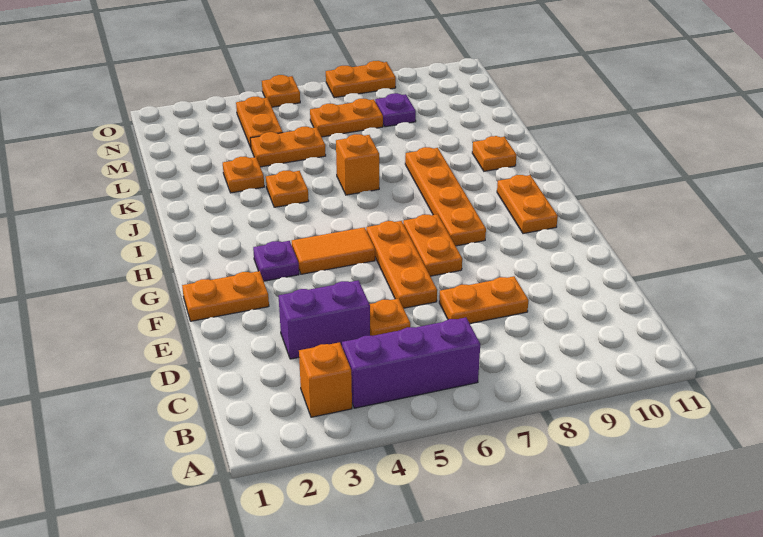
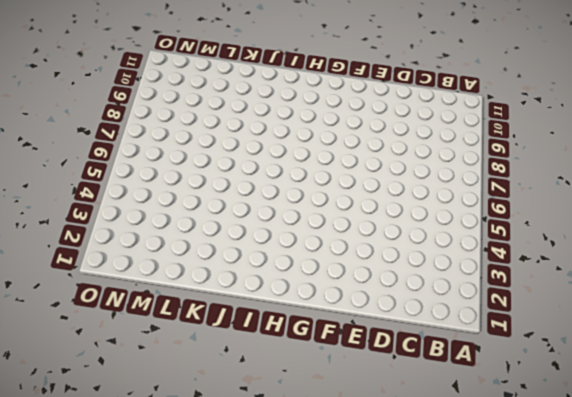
none -> orange brick B3 level 1
none -> purple brick B4:B6 level 1
none -> purple brick D3:D4 level 1

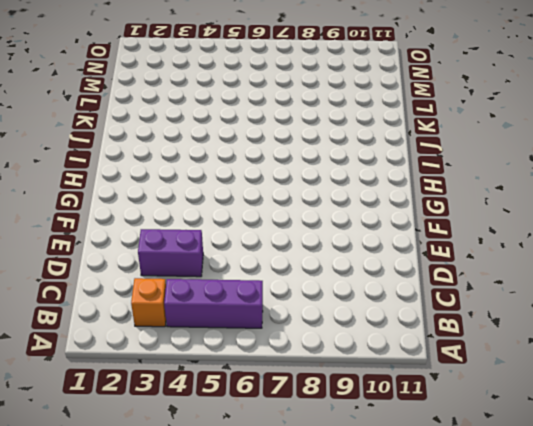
none -> orange plate D5 level 1
none -> orange plate D7:D8 level 1
none -> orange plate E6:G6 level 1

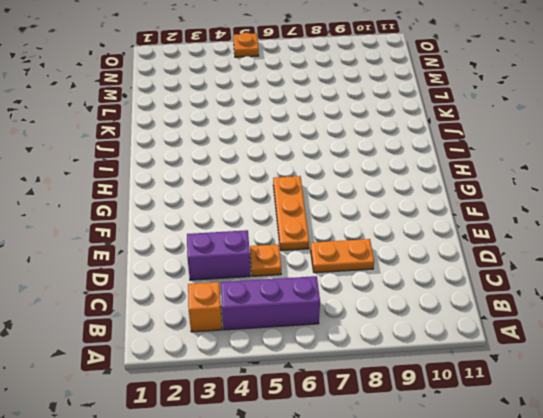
none -> orange plate F1:F2 level 1
none -> orange plate F7:G7 level 1
none -> purple plate G3 level 1

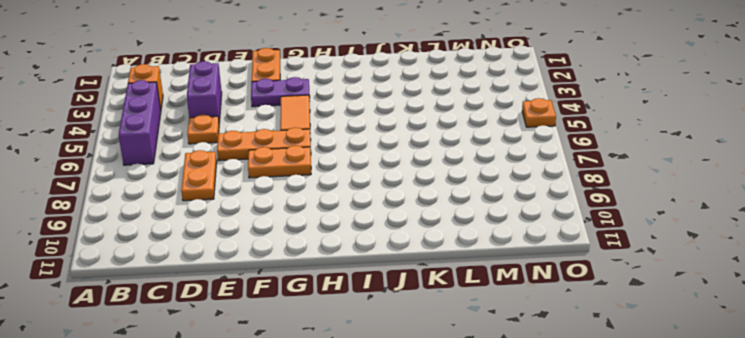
purple plate F3:G3 level 1 -> purple plate G3 level 1
none -> orange plate G8:J8 level 1
none -> orange plate G10:H10 level 1
none -> orange plate J4 level 1

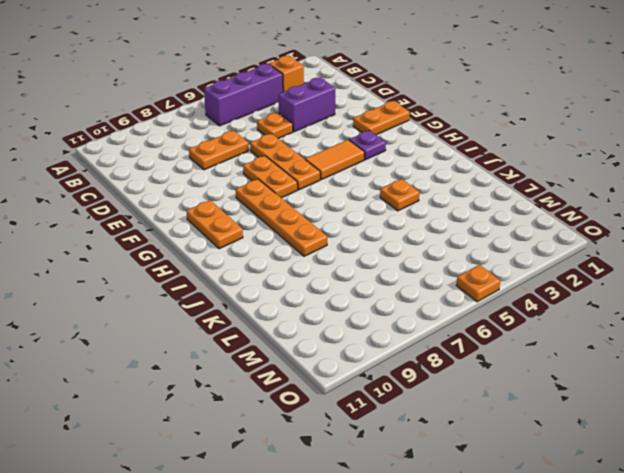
none -> orange brick J6 level 1
none -> orange plate J10 level 1
none -> orange plate K3 level 1

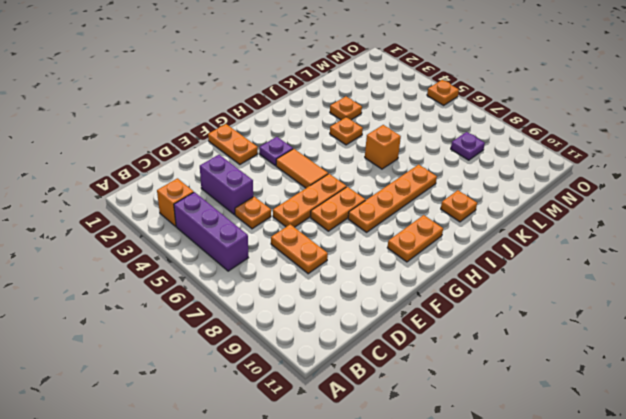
none -> orange plate L4:L5 level 1
none -> orange plate M4:N4 level 1
none -> orange plate M6:M7 level 1

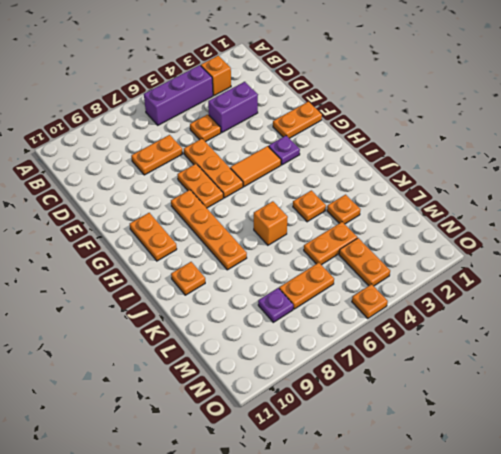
none -> orange plate O7:O8 level 1

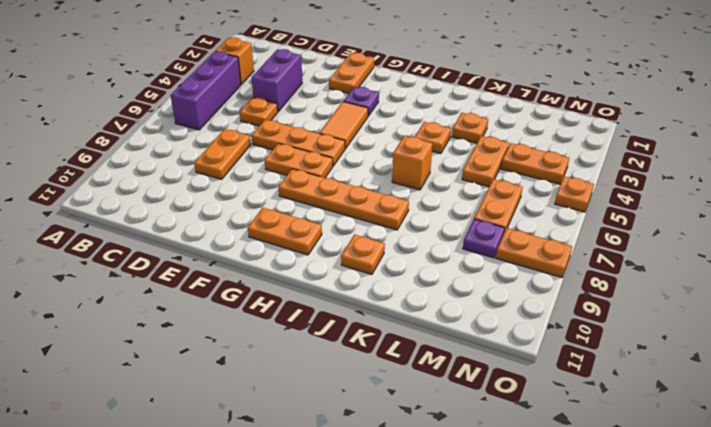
orange plate N8:O8 level 1 -> orange plate O7:O8 level 1

